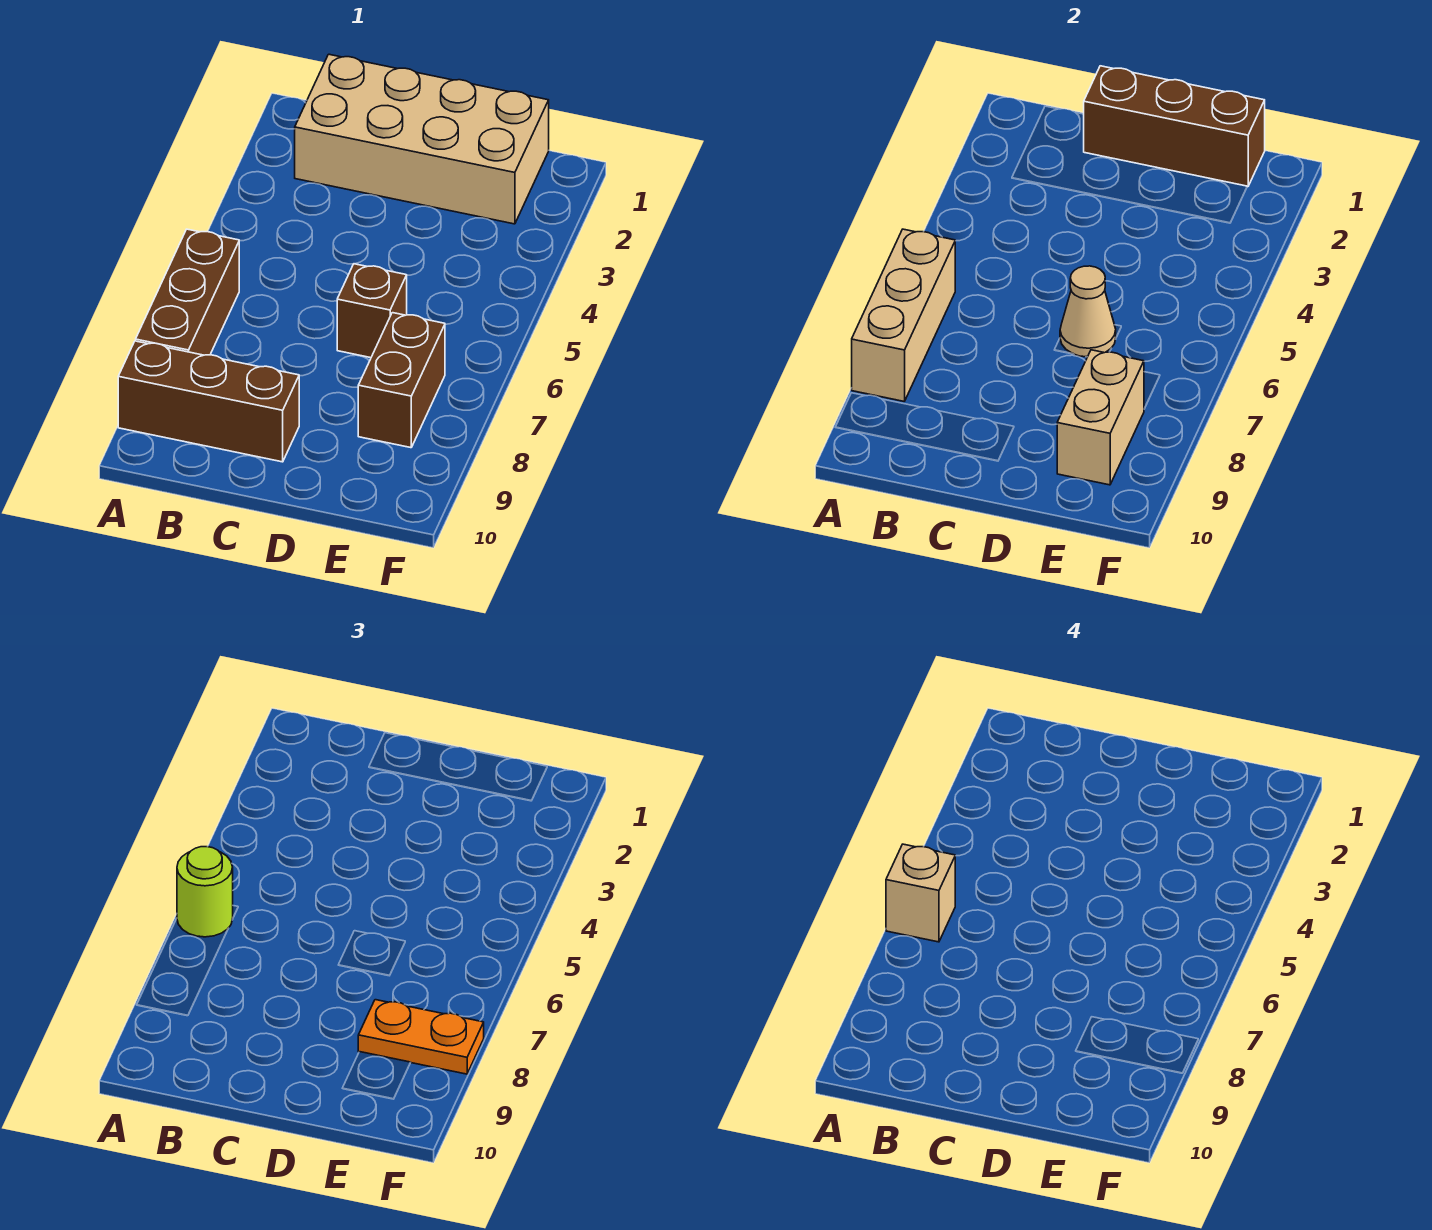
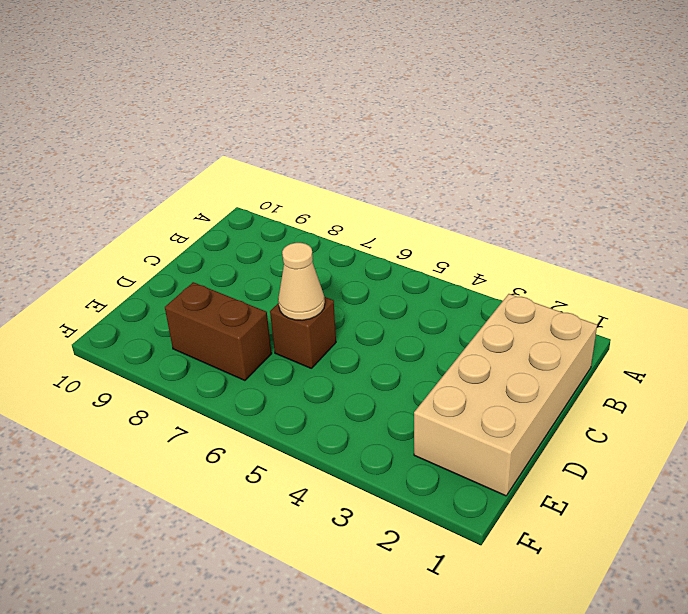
none -> brown brick A6:A8 level 1
none -> brown brick A9:C9 level 1
none -> tan brick A6:A8 level 2

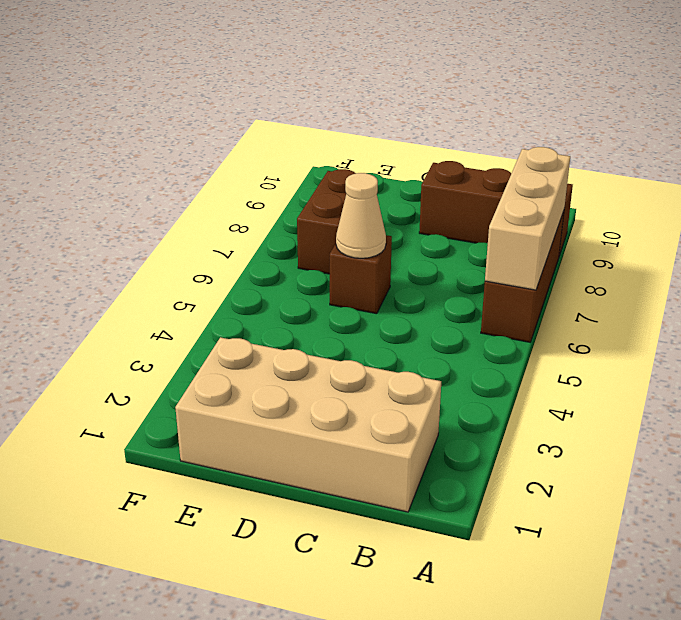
none -> brown brick C1:E1 level 2
none -> tan brick E8:E9 level 2
none -> lime round brick A6 level 3

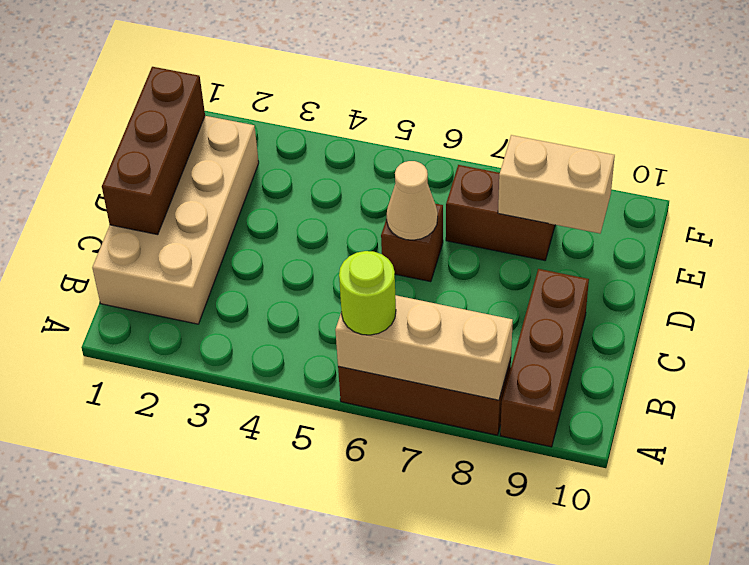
none -> orange plate E8:F8 level 3
none -> tan brick A6 level 4

